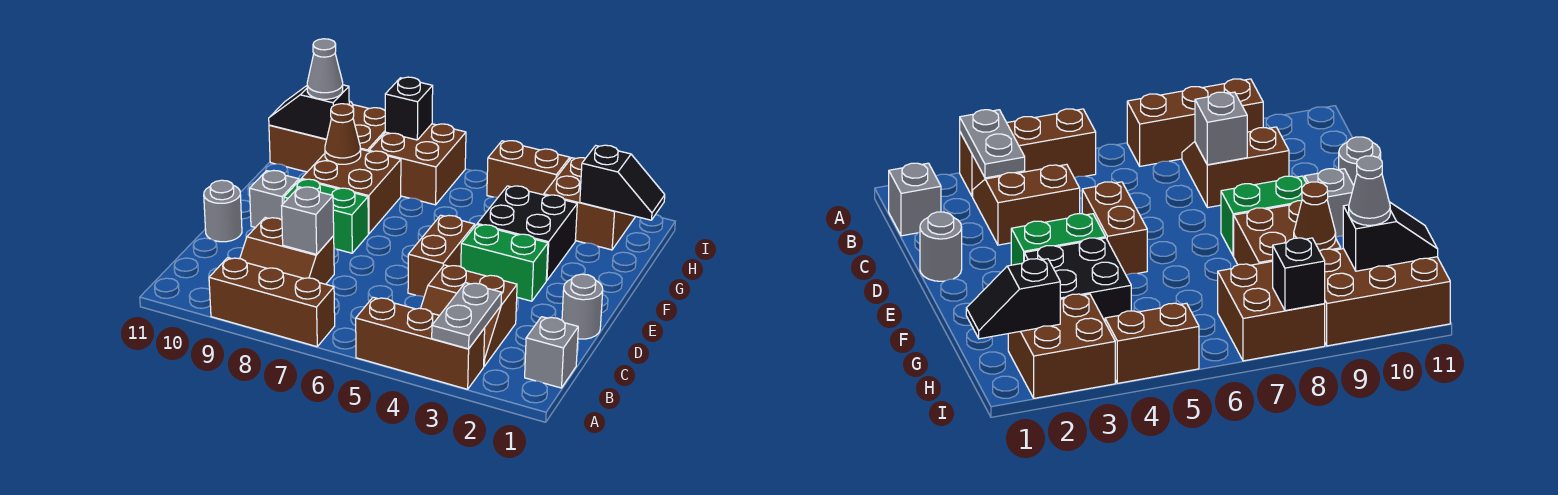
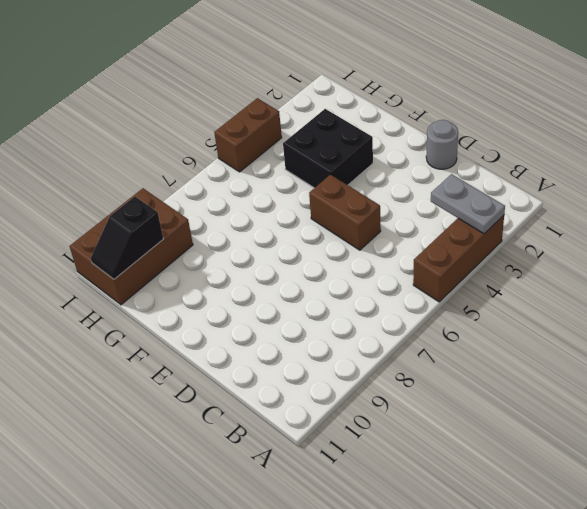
none -> brown brick A7:A9 level 1
none -> grey brick B1 level 1
none -> brown slope B3:C4 level 1 top C

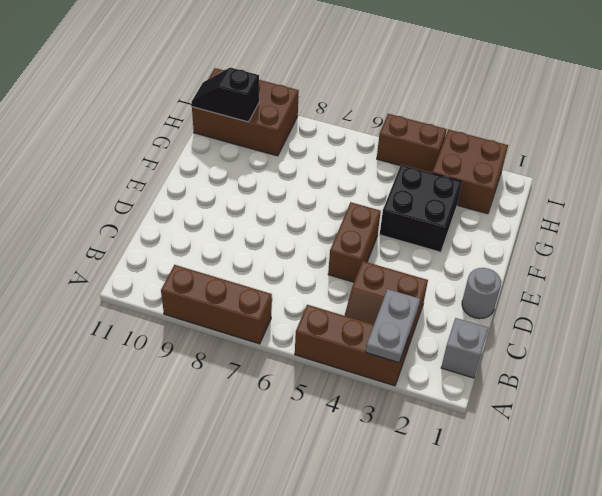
none -> brown slope B8:C9 level 1 top C
none -> grey round brick D11 level 1
none -> green brick E3:E4 level 1

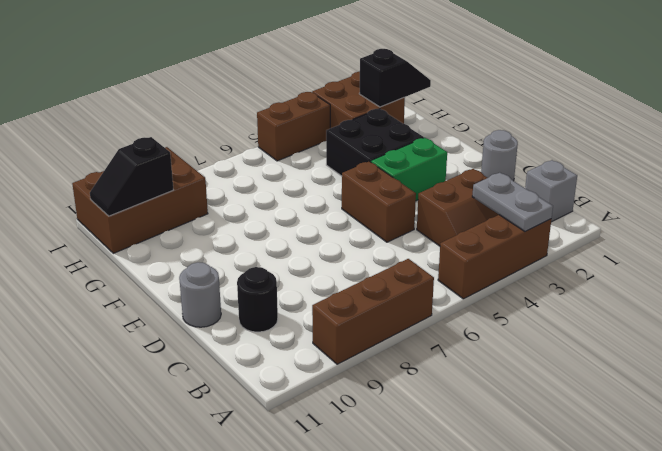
black round brick C10 level 1 -> none
none -> brown slope B8:C9 level 1 top C
none -> green brick E8:E9 level 1
none -> grey brick E10 level 1

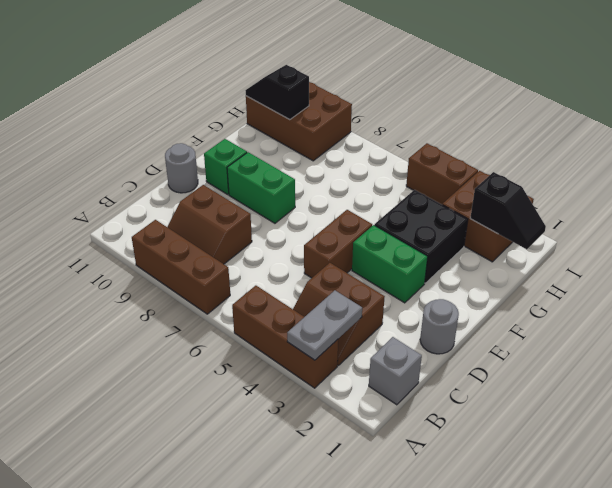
green brick E10 level 1 -> grey brick E10 level 1
none -> brown brick F8:G9 level 1
none -> brown brick H7:I8 level 1
none -> grey brick C8 level 2

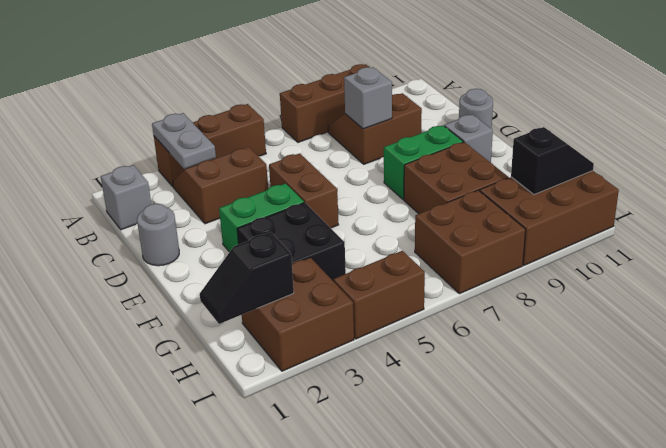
none -> brown cone G9 level 2
none -> black brick I8 level 2
none -> grey cone H10 level 3

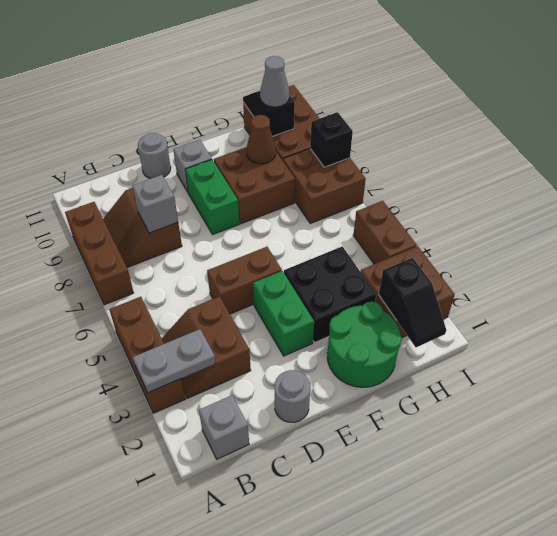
green round brick F1:G2 level 1 -> none

